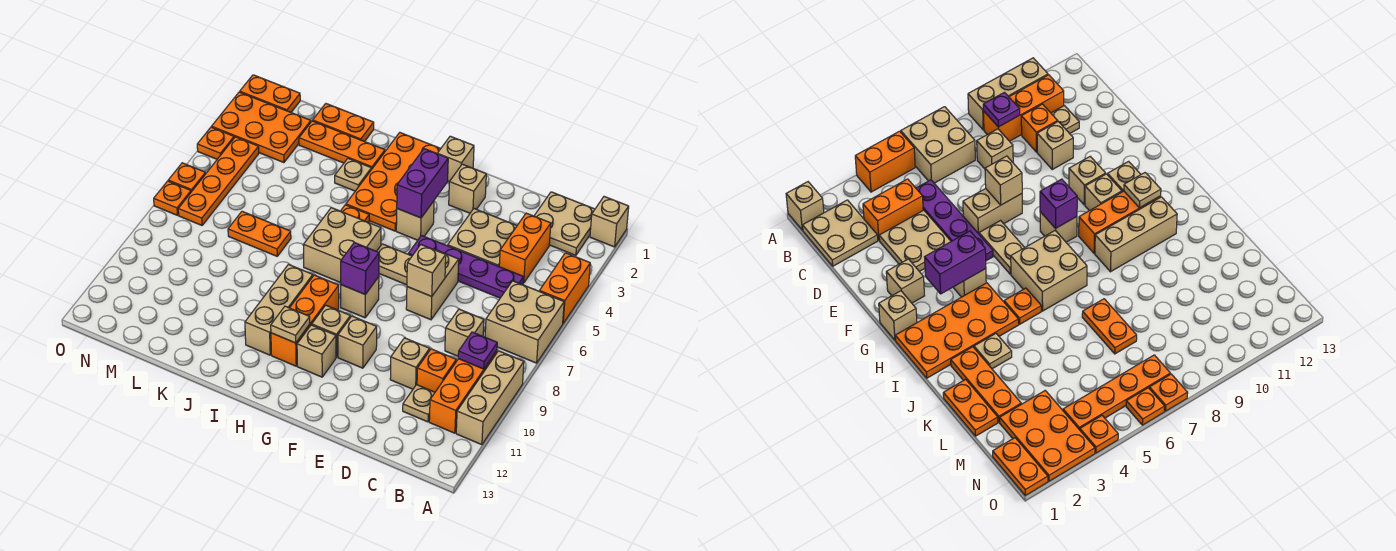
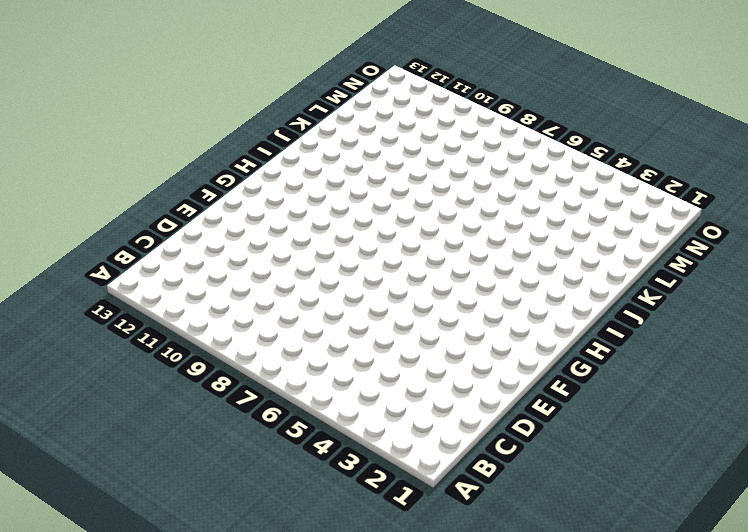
none -> tan brick A1 level 1
none -> orange brick A4:A5 level 1
none -> tan brick A6:B7 level 1
none -> tan brick A9:A11 level 1

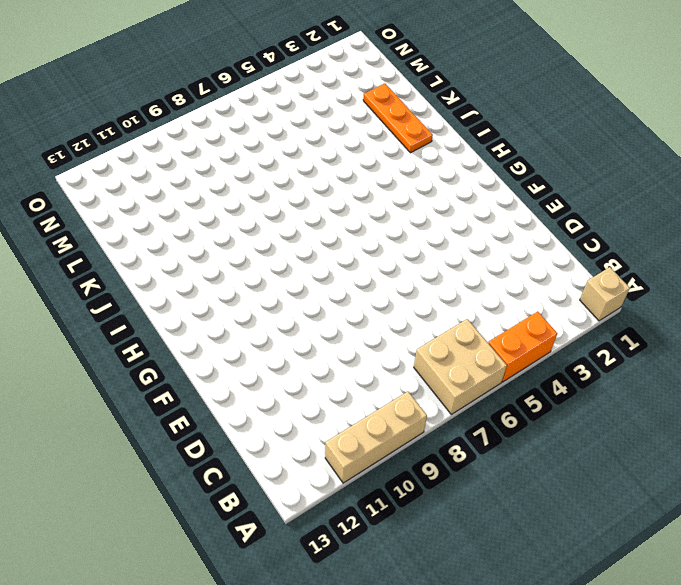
none -> tan plate B1:C2 level 1
none -> orange brick B9:B11 level 1
none -> orange brick C3:C4 level 1
none -> purple plate C5:F5 level 1

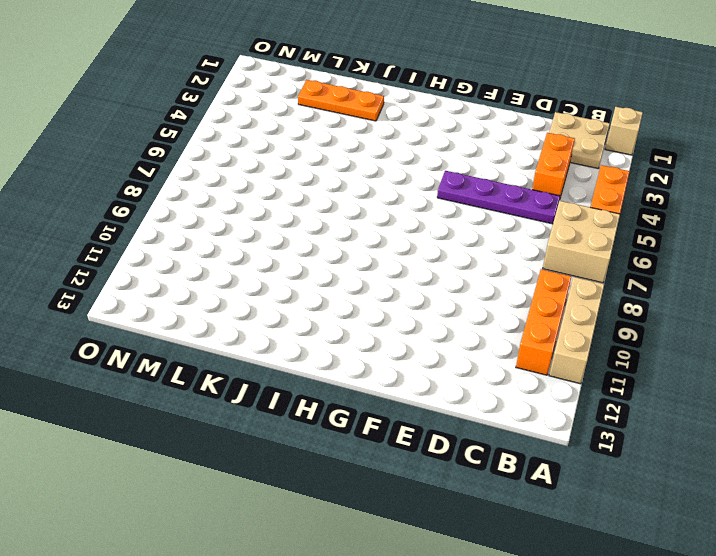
none -> tan brick C8 level 1
none -> orange brick C10 level 1
none -> tan plate C11 level 1
none -> tan plate D3:E4 level 1

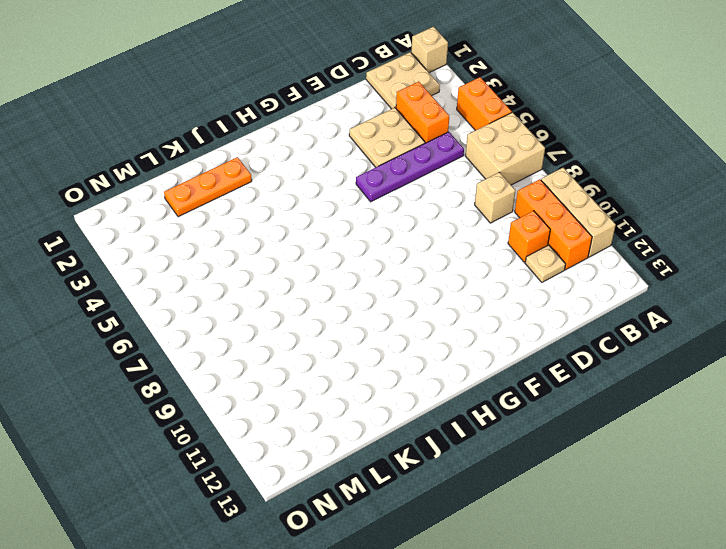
none -> tan brick D10 level 1
none -> tan brick E6:E7 level 1
none -> tan brick F2 level 1
none -> tan plate F6:G6 level 1

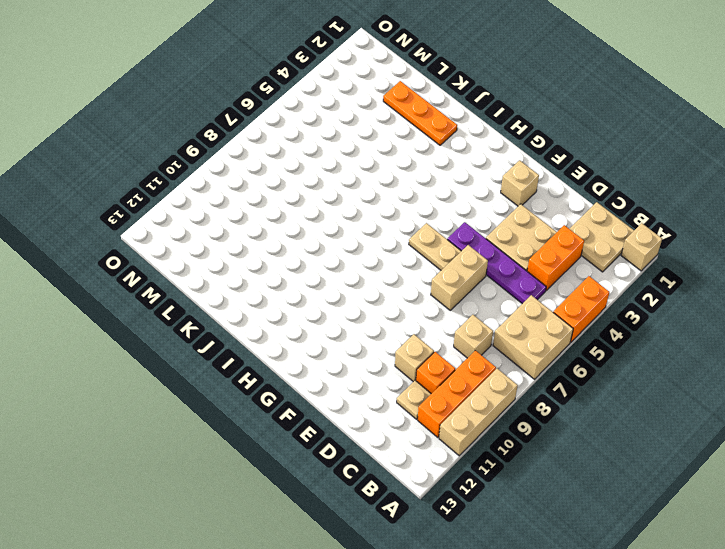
none -> tan brick F10 level 1
none -> tan brick G1 level 1
none -> tan brick G4 level 1
none -> tan brick G8 level 1

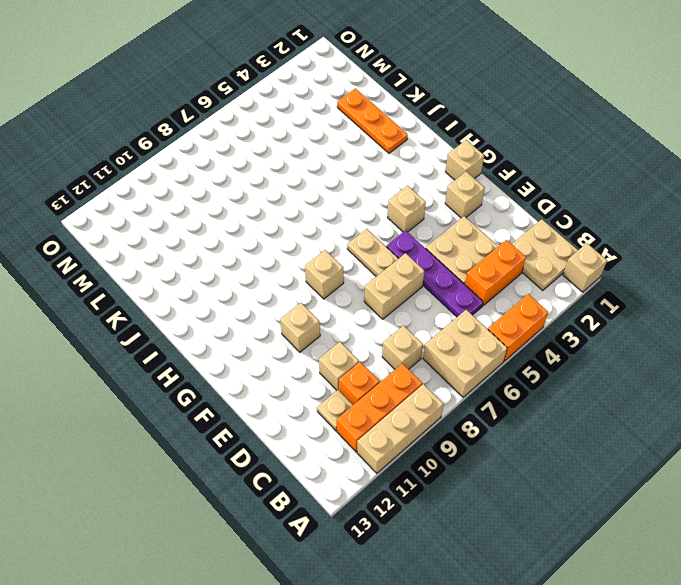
none -> tan brick G10 level 1
none -> tan brick G11 level 1
none -> orange plate H1:I4 level 1
none -> tan brick H6:I7 level 1

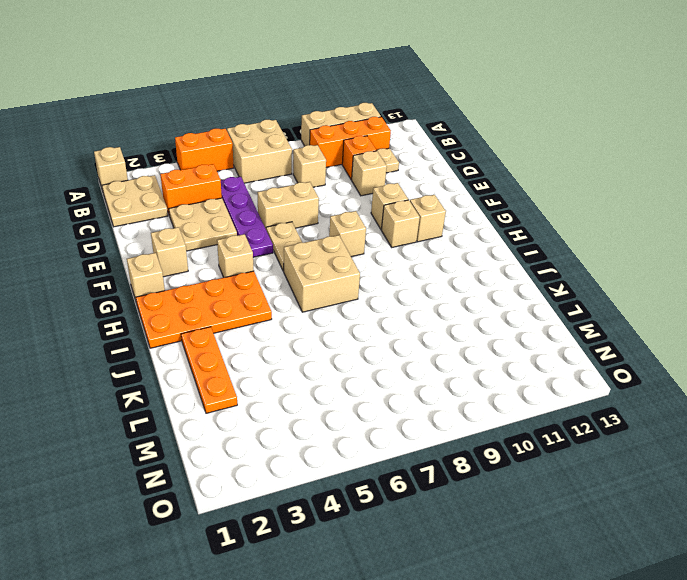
none -> orange brick H9:H11 level 1
none -> orange plate I5 level 1
none -> tan brick I9:I11 level 1
none -> tan plate J3 level 1

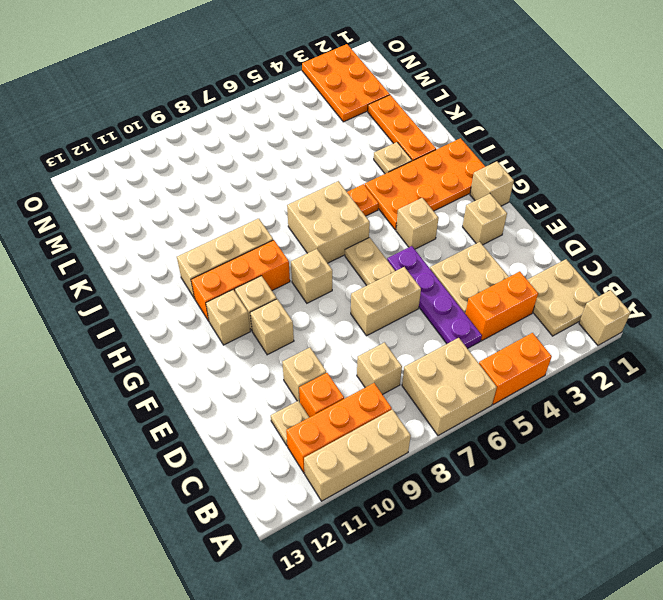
none -> orange plate K1:L1 level 1
none -> orange plate K7:L7 level 1
none -> orange plate N1:O1 level 1
none -> orange plate N4:N7 level 1

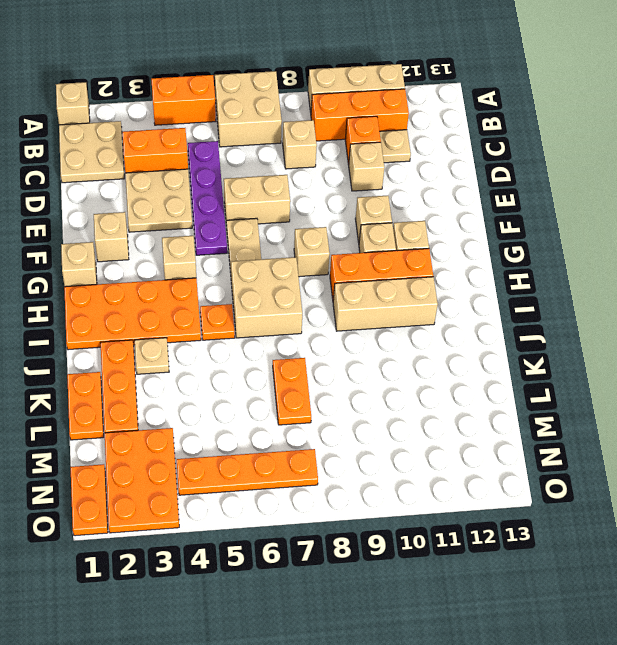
none -> orange plate O4 level 1
none -> orange plate O6 level 1
none -> orange plate O7 level 1
none -> purple plate B9 level 2

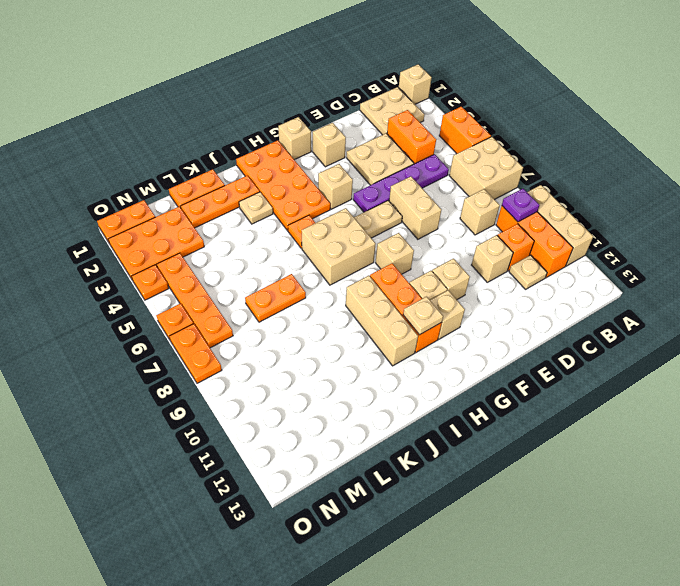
orange plate O7:O8 level 1 -> orange plate O7 level 1
none -> tan brick E7 level 2
none -> purple brick G3:G4 level 2
none -> purple brick G8 level 2

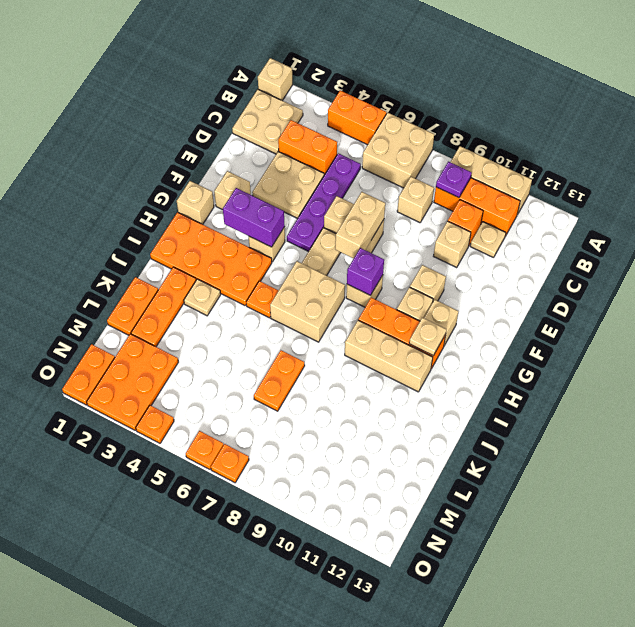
tan brick E7:F7 level 2 -> tan brick E7 level 2
none -> orange plate N4:N7 level 1

